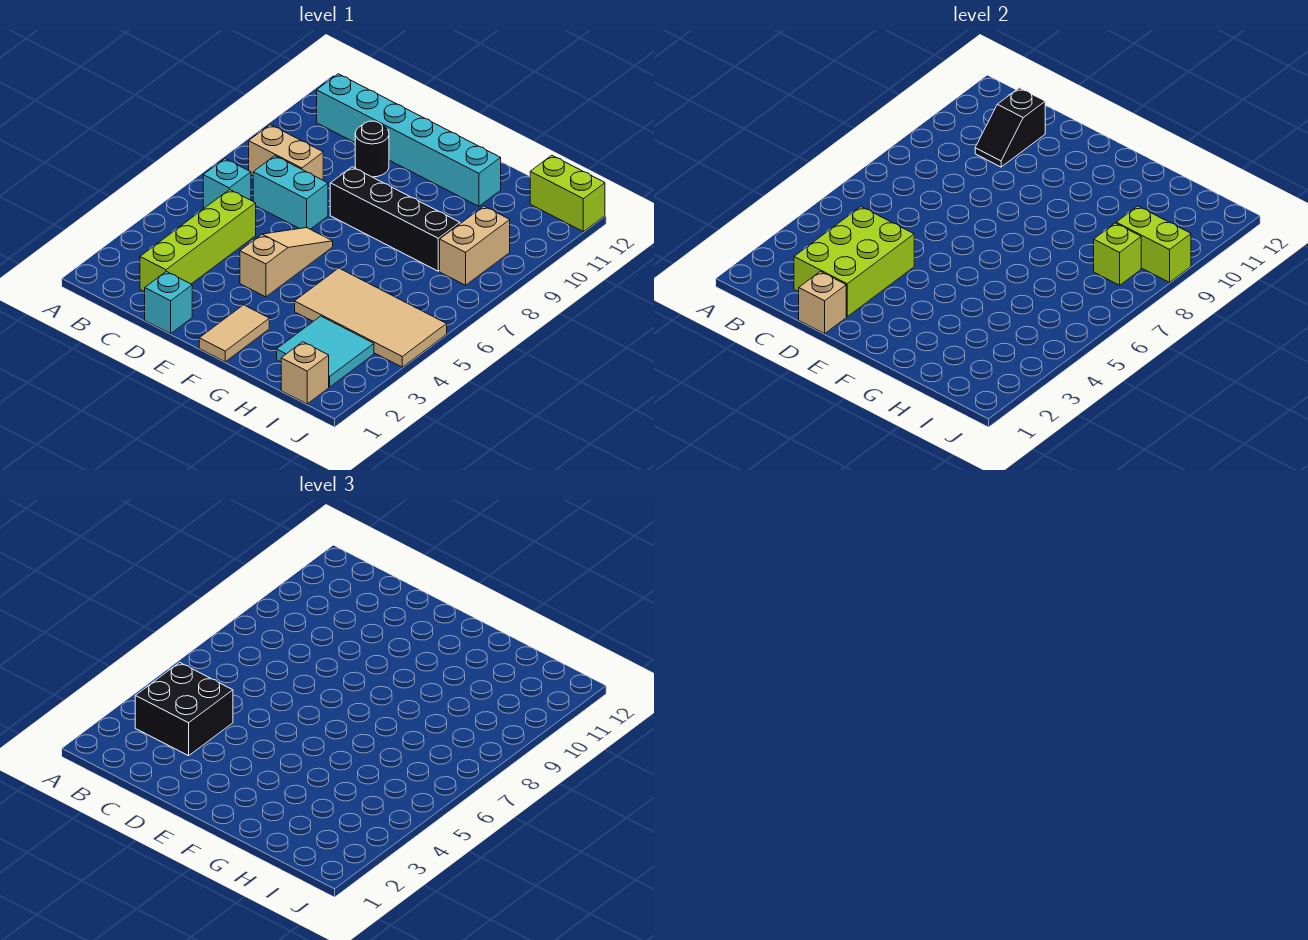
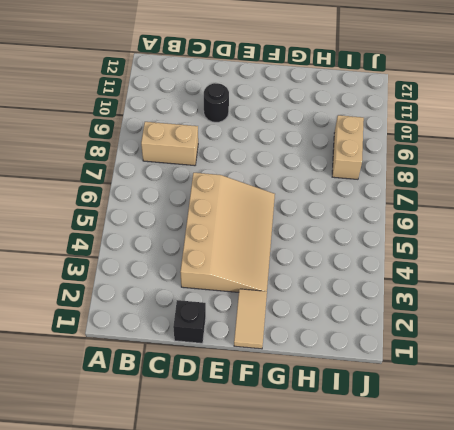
black brick D1 level 1 -> cyan brick D1 level 1
tan slope D3:F6 level 1 top D -> tan slope E4:E6 level 1 top 4
none -> cyan brick B6 level 1
none -> cyan brick B11:G11 level 1
none -> lime brick C2:C5 level 1

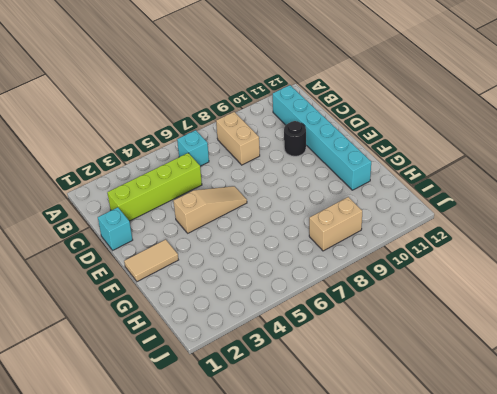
none -> cyan brick C7:D7 level 1
none -> black brick E8:H8 level 1
none -> tan tile G4:J5 level 1

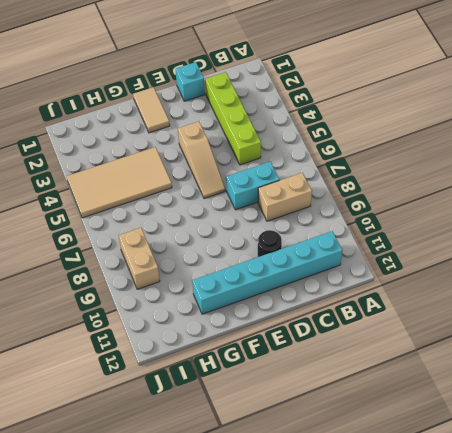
none -> cyan brick B6 level 1
none -> black brick E8:H8 level 1
none -> cyan tile H2:I3 level 1

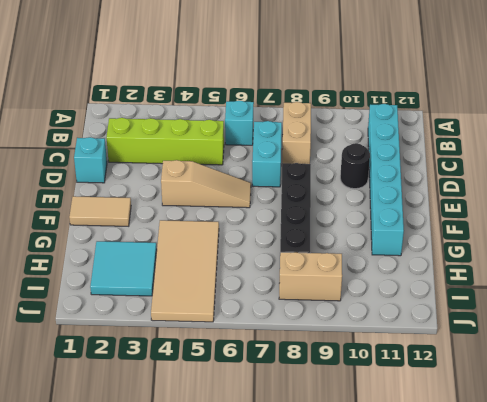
none -> tan brick I1 level 1
none -> lime brick I12:J12 level 1
none -> lime brick C2:D4 level 2

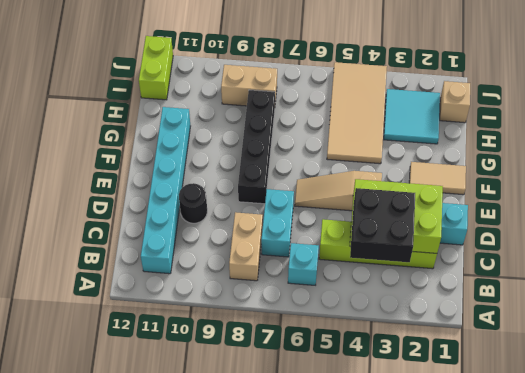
none -> black slope C10:C11 level 2 top 11
none -> tan brick D1 level 2
none -> lime brick I8 level 2

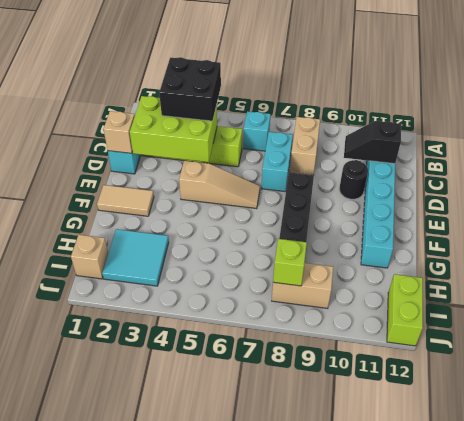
none -> tan tile G4:J5 level 1
none -> lime brick I9:J9 level 2

